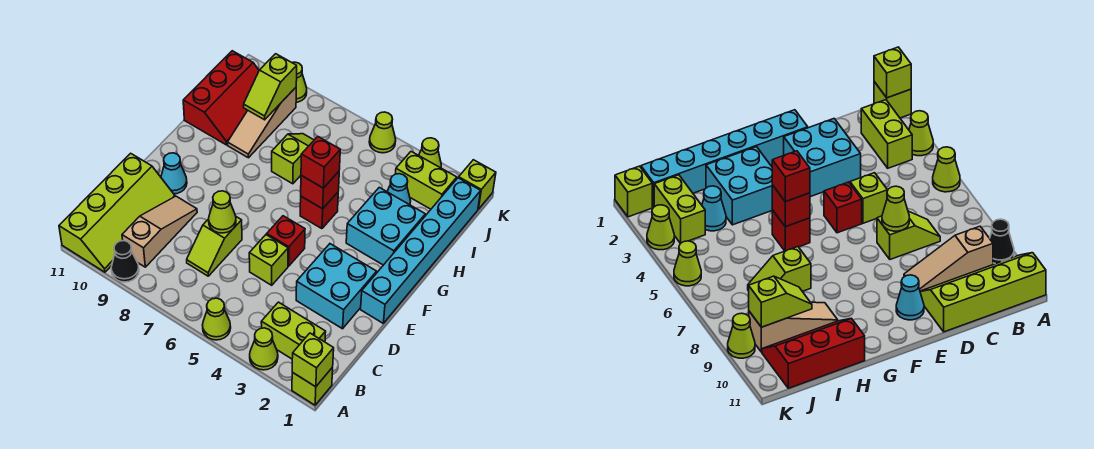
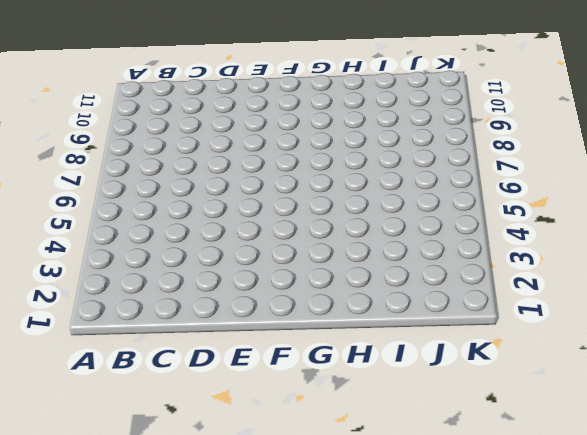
none -> lime brick A1 level 1
none -> lime cone A3 level 1
none -> lime cone A5 level 1

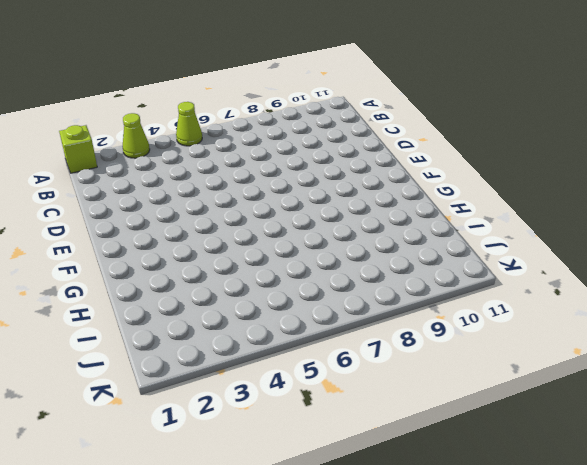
none -> black cone A9 level 1
none -> lime slope A10:D11 level 1 top 11
none -> lime brick B2:B3 level 1

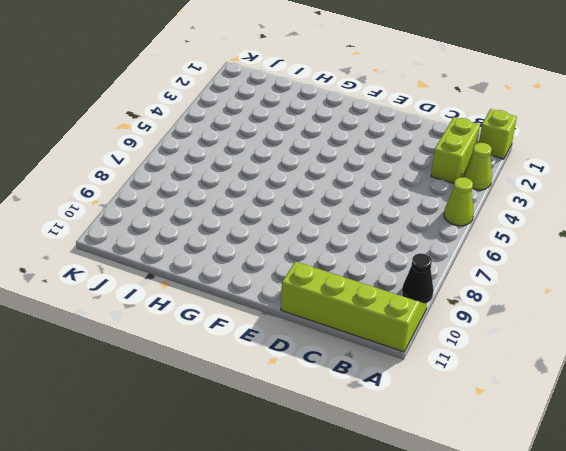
none -> tan slope B9:D9 level 1 top B
none -> lime slope C7:D7 level 1 top D
none -> cyan brick D2:E3 level 1

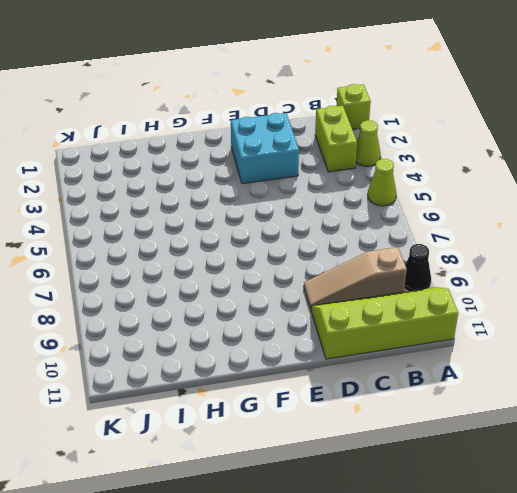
none -> lime slope C7:D7 level 1 top D
none -> lime brick D5 level 1
none -> cyan brick E1:J1 level 1

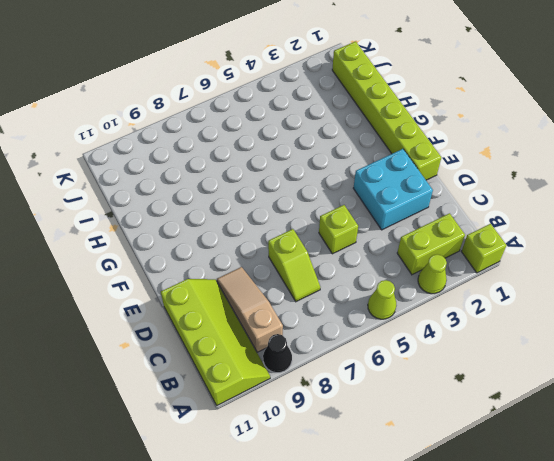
lime brick E1:J1 level 1 -> cyan brick E1:J1 level 1
none -> red brick E5 level 1
none -> cyan cone E10 level 1
none -> cyan brick G2:H3 level 1

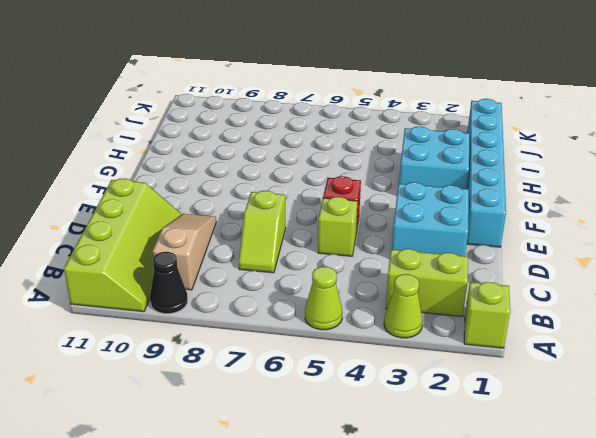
none -> cyan cone E10 level 1
none -> red brick G5 level 1
none -> lime slope H7:I7 level 1 top H

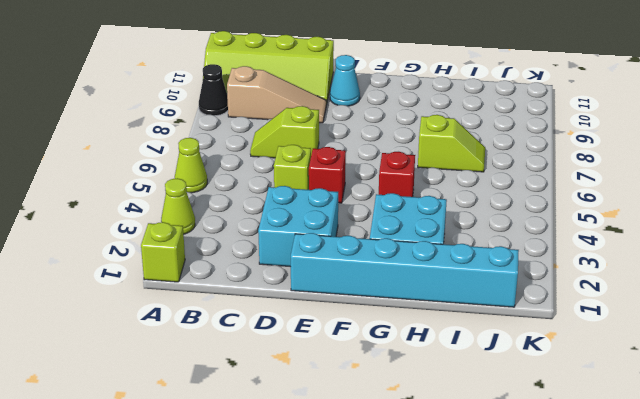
none -> lime brick B2:B3 level 1
none -> tan slope H9:J9 level 1 top J
none -> red slope H10:J11 level 1 top 11

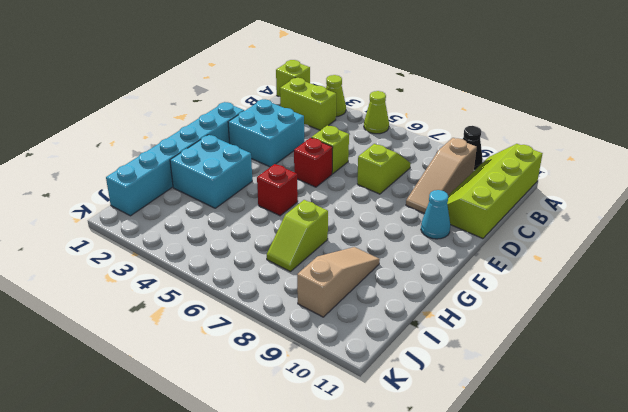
none -> red slope H10:J11 level 1 top 11
none -> cyan cone I3 level 1
none -> lime brick J2:J3 level 1

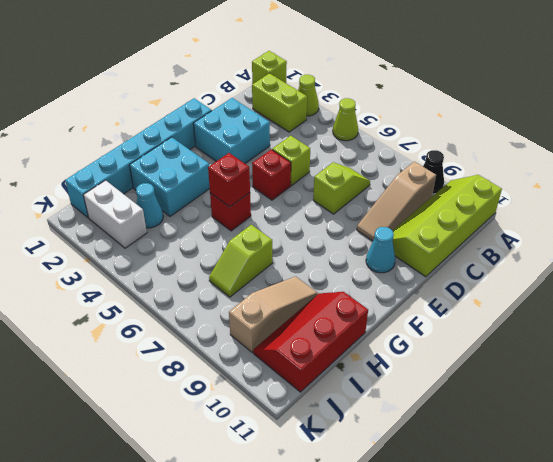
white brick J2:J3 level 1 -> lime brick J2:J3 level 1
none -> lime brick K1 level 1
none -> lime cone K3 level 1
none -> lime cone K5 level 1

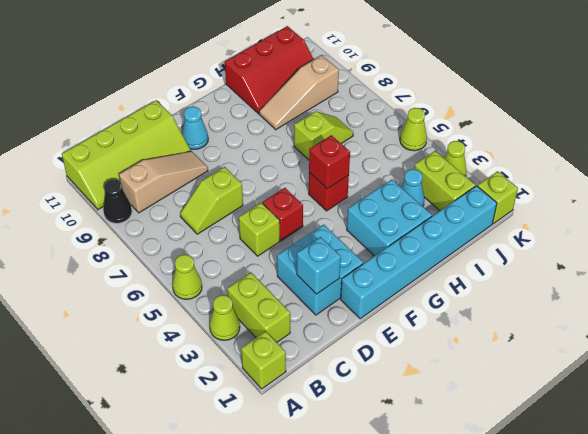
cyan brick D2 level 2 -> none
none -> lime cone K9 level 1
none -> lime brick A1 level 2
none -> lime cone D7 level 2

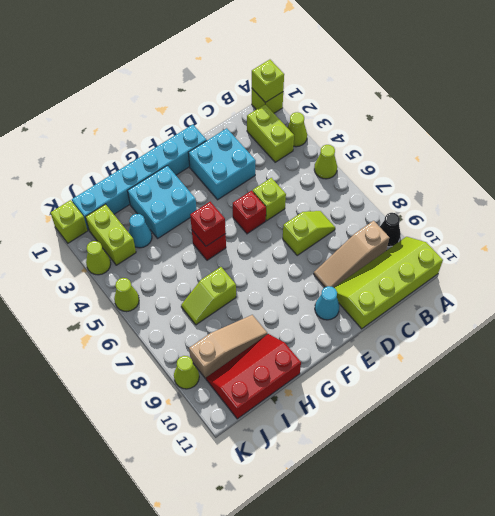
none -> lime cone D7 level 2
none -> lime slope I9:J9 level 2 top J
none -> red brick G5 level 3

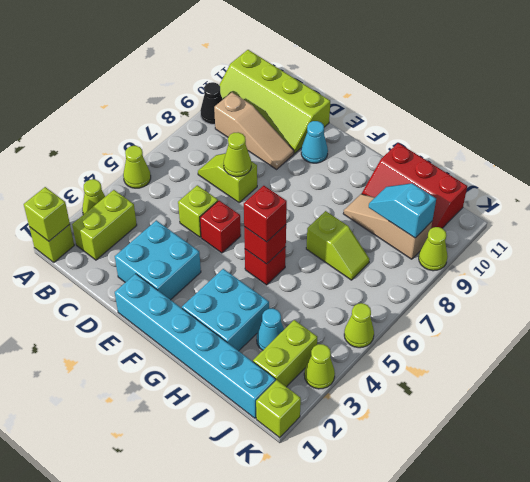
cyan slope I9:J9 level 2 top J -> lime slope I9:J9 level 2 top J

